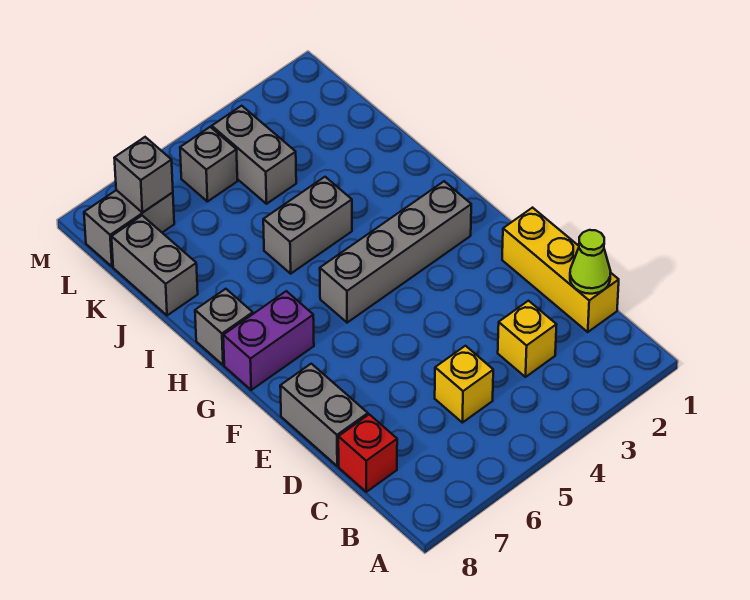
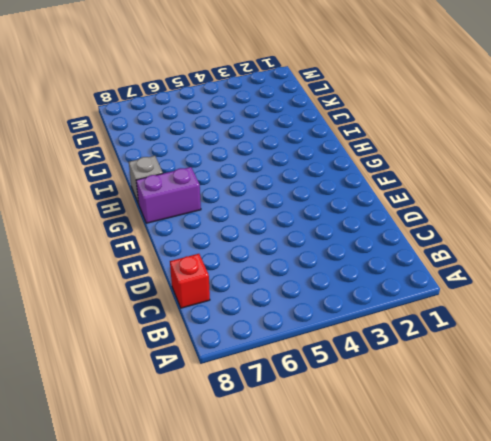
none -> yellow brick C1:E1 level 1
none -> yellow brick C3 level 1
none -> yellow brick C5 level 1

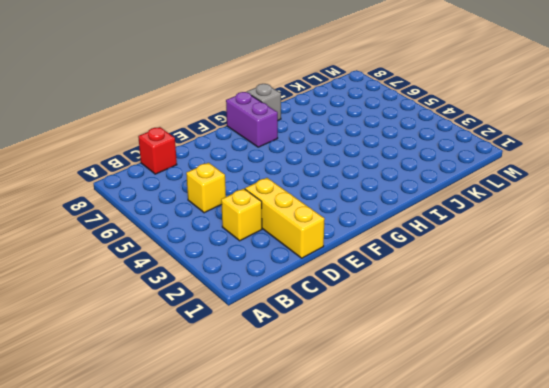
yellow brick D1:D3 level 1 -> yellow brick C1:E1 level 1
none -> grey brick D8:E8 level 1
none -> grey brick G2:G5 level 1
none -> grey brick I4:I5 level 1

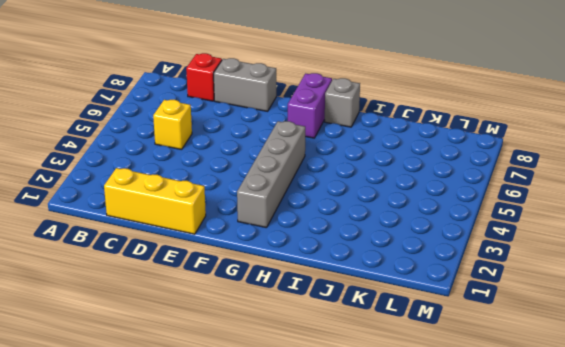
none -> yellow brick C3 level 1
none -> grey brick I4:I5 level 1
none -> grey brick J8:K8 level 1

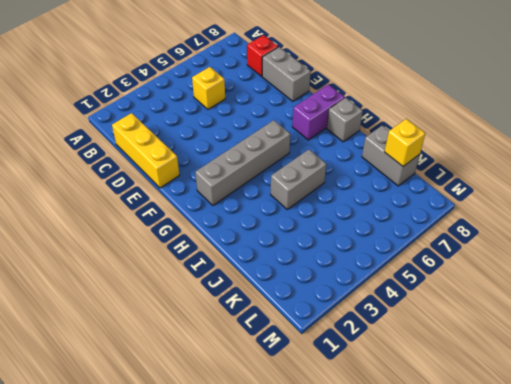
yellow brick K8 level 2 -> yellow brick C3 level 1
none -> grey brick K4:L4 level 1
none -> grey brick L5 level 1
none -> grey brick L7:L8 level 1

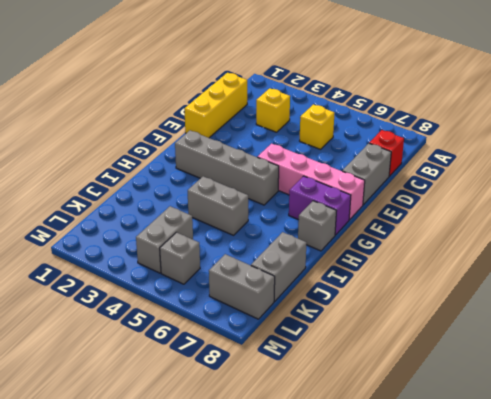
pink brick F5:F8 level 1 -> none
none -> lime cone C1 level 2
none -> grey brick L7 level 2

